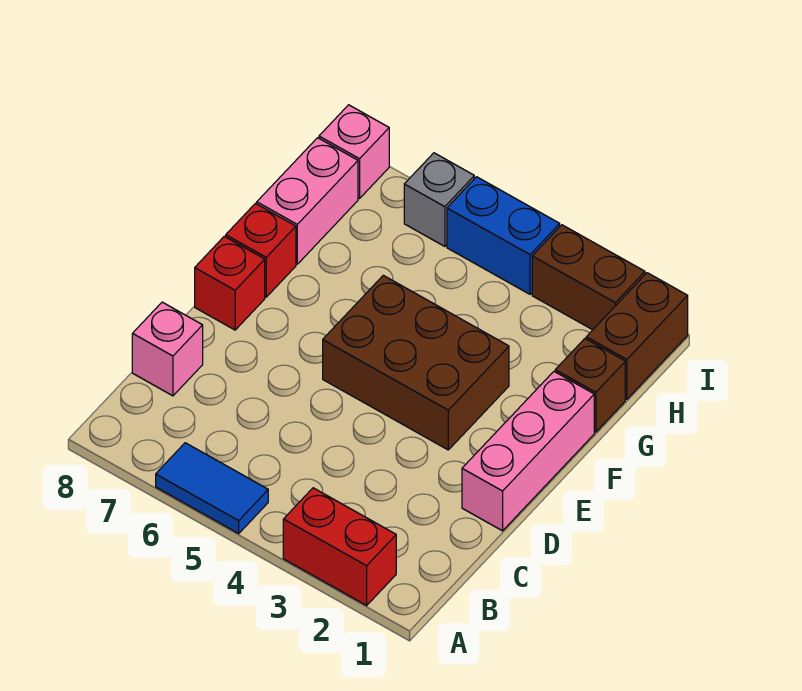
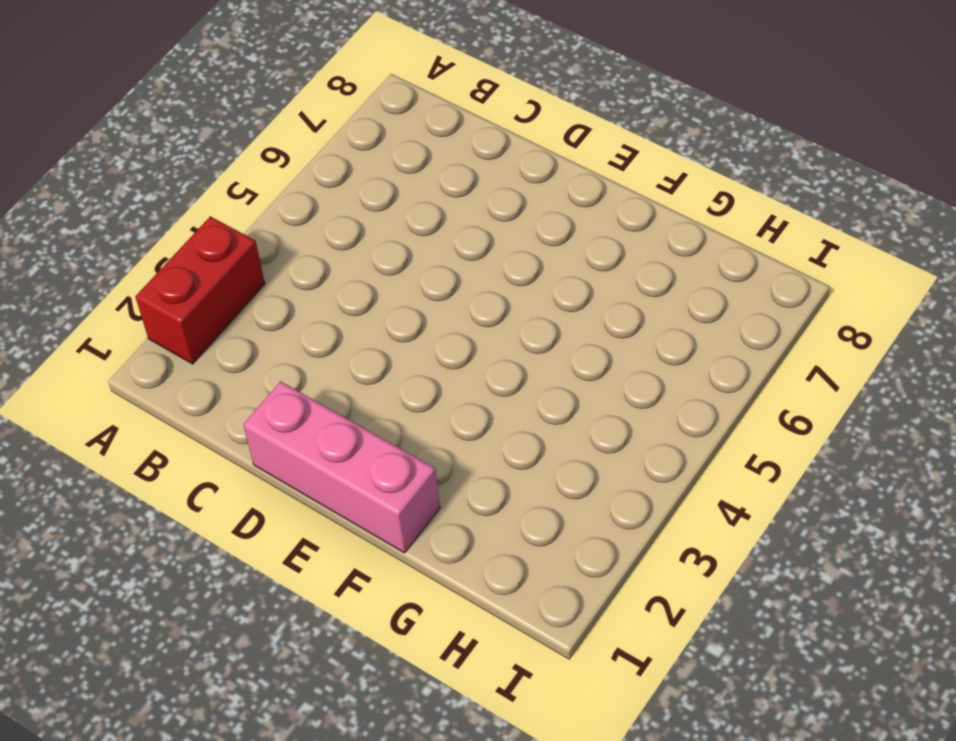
none -> blue tile A5:A6 level 1
none -> pink brick C8 level 1
none -> brown brick E3:F5 level 1

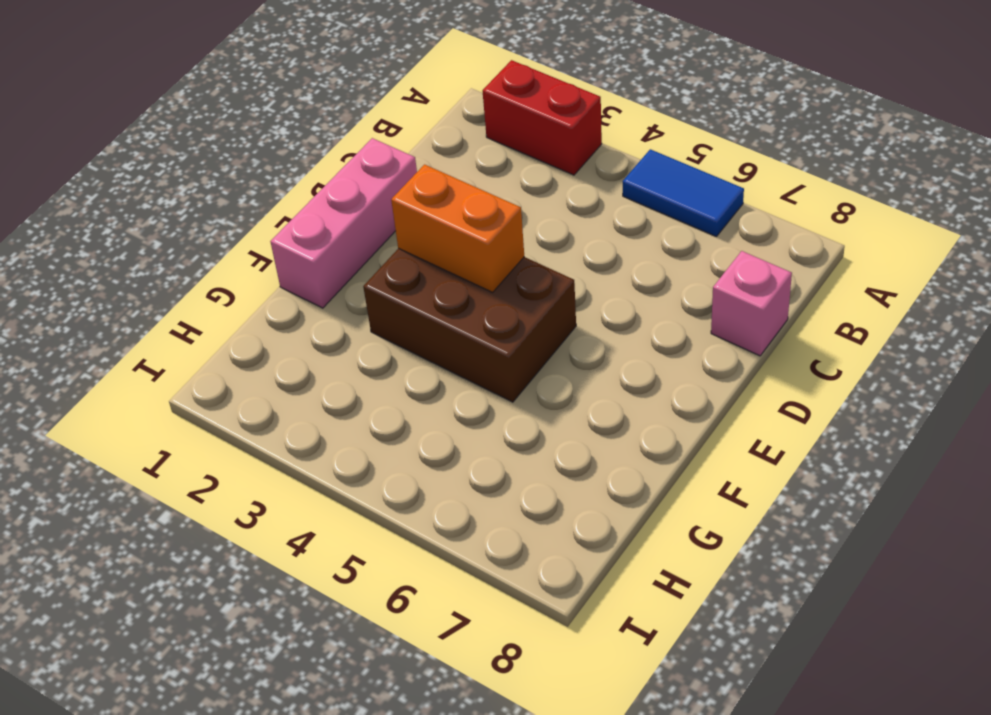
orange brick E3:E4 level 2 -> none
none -> red brick E8 level 1
none -> red brick F8 level 1
none -> brown brick G1 level 1

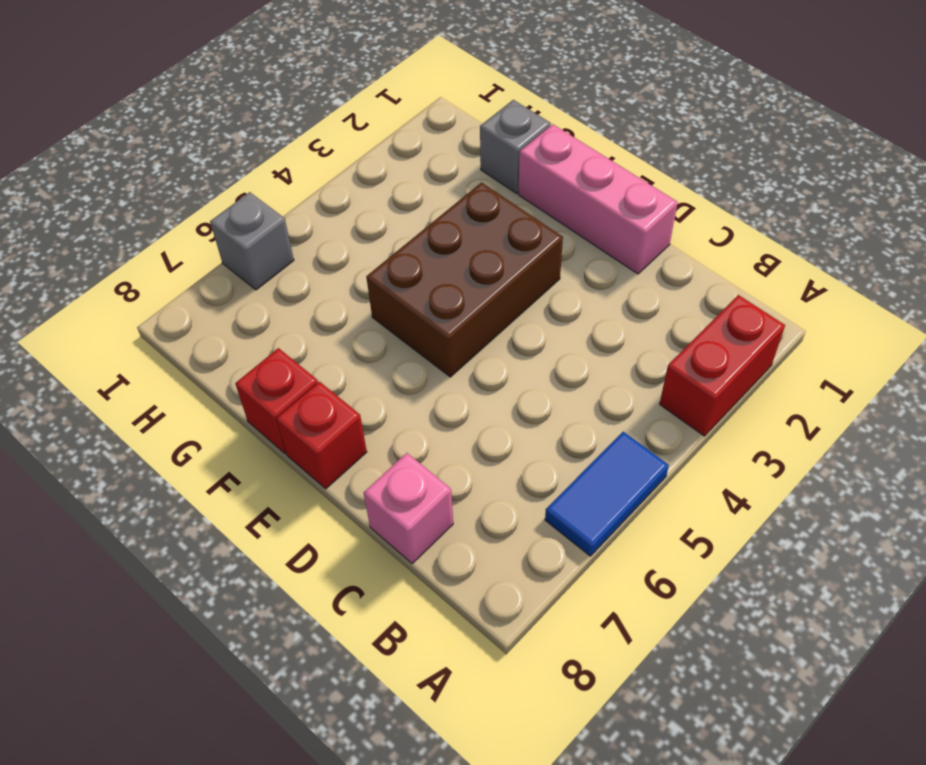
grey brick G1 level 1 -> brown brick G1 level 1
none -> pink brick G8:H8 level 1
none -> brown brick H1:I1 level 1
none -> brown brick I2:I3 level 1

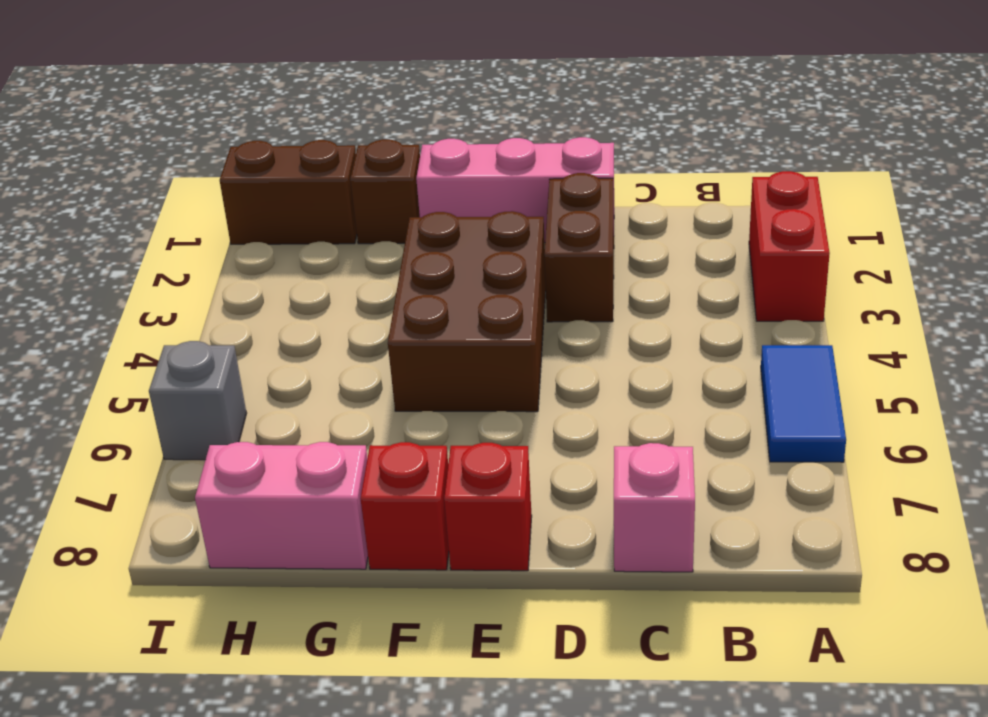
brown brick D2:D3 level 1 -> brown brick I2:I3 level 1
none -> blue brick I4:I5 level 1
none -> pink brick I8 level 1

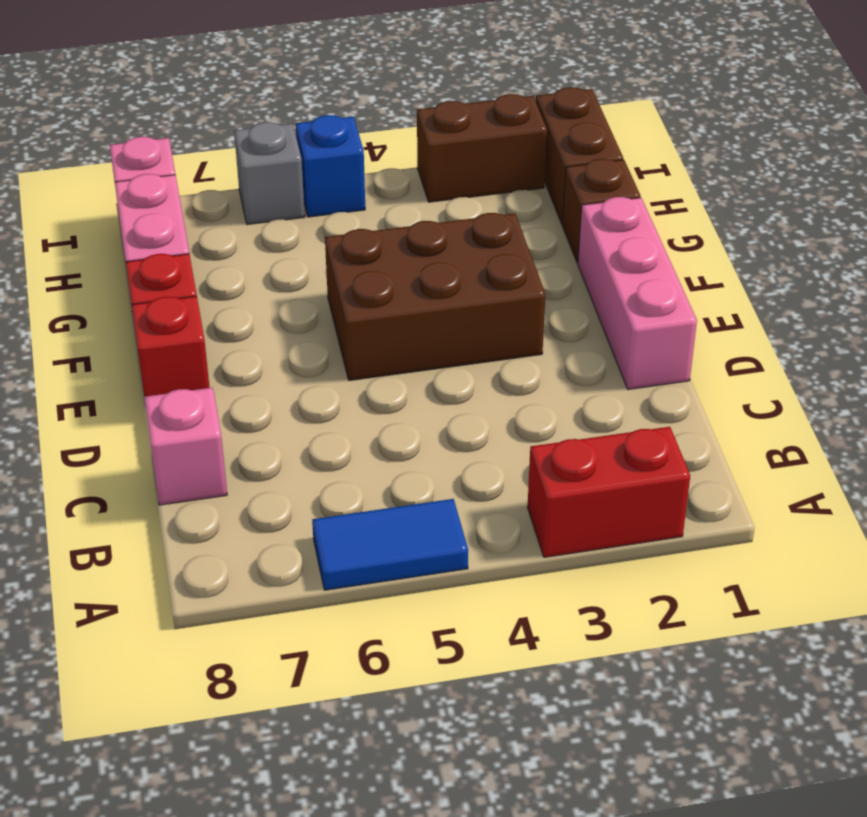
blue brick I5 level 1 -> blue brick I4:I5 level 1

